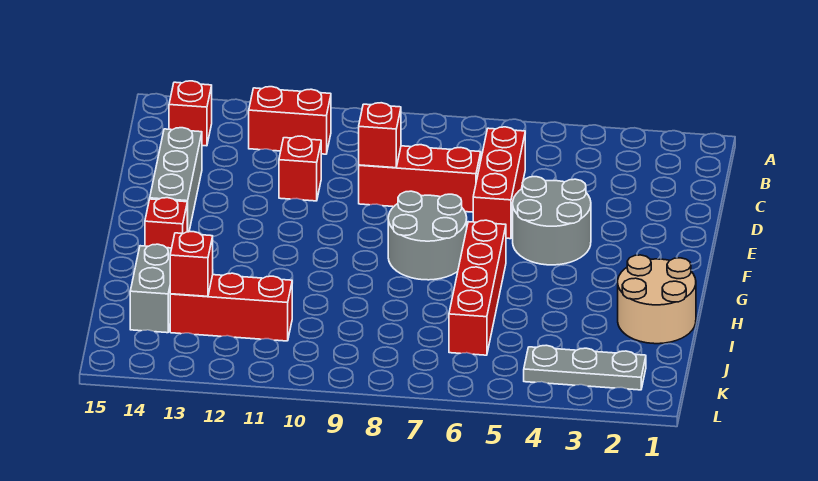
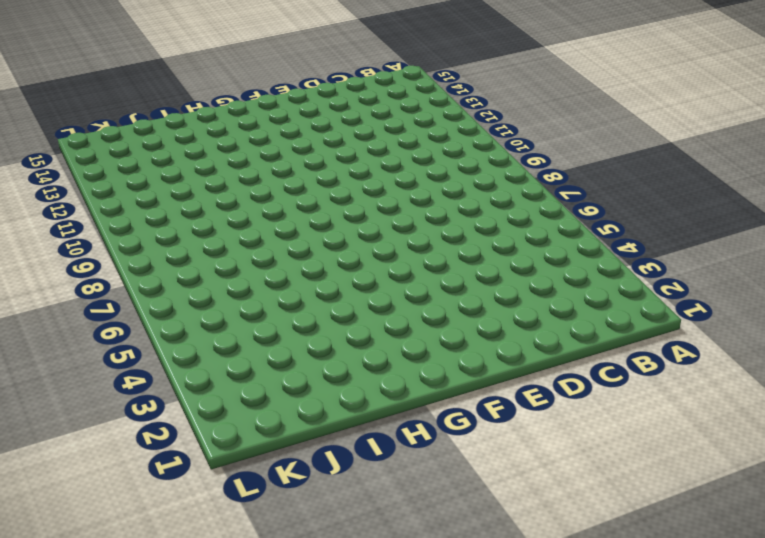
none -> red brick B11:B12 level 1
none -> red brick B14 level 1
none -> red brick C6:E6 level 1

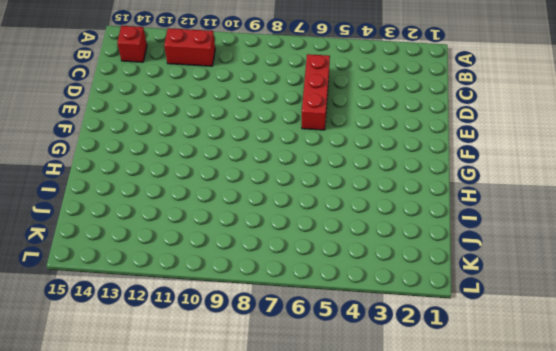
none -> red brick D7:D9 level 1
none -> red brick D11 level 1
none -> grey brick D14:F14 level 1

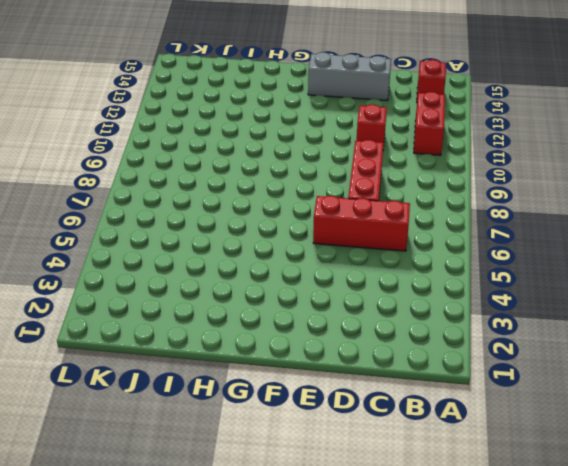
none -> grey round brick E4:F5 level 1
none -> grey round brick F7:G8 level 1
none -> red brick G6:J6 level 1

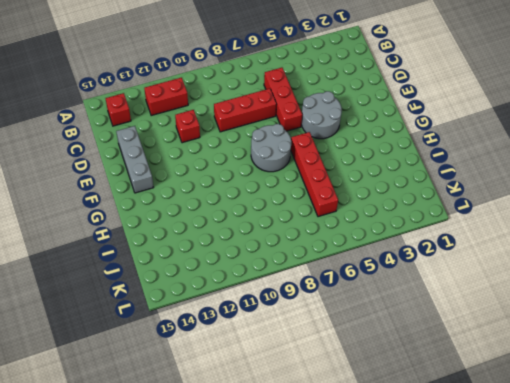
none -> red brick G14 level 1
none -> tan round brick H1:I2 level 1
none -> grey brick I14:J14 level 1

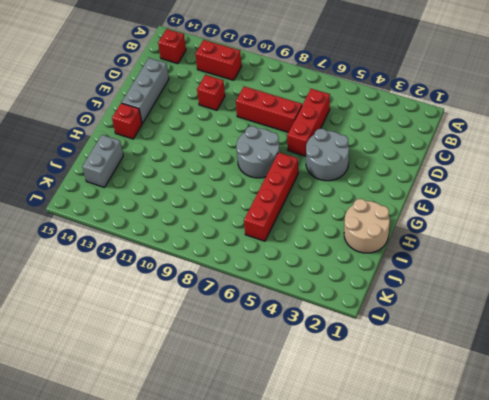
none -> red brick J11:J13 level 1
none -> grey plate K2:K4 level 1
none -> red brick D9 level 2

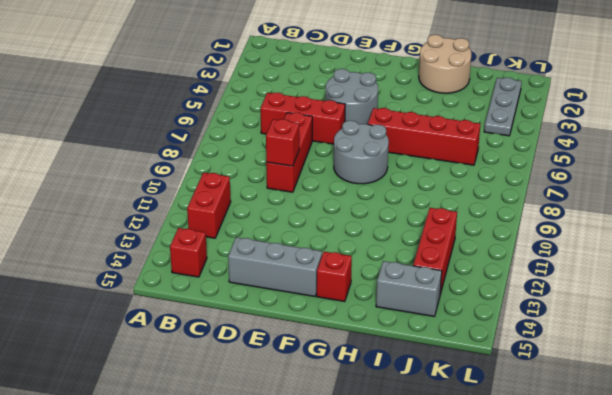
none -> red brick D11 level 1
none -> red brick J13 level 2

